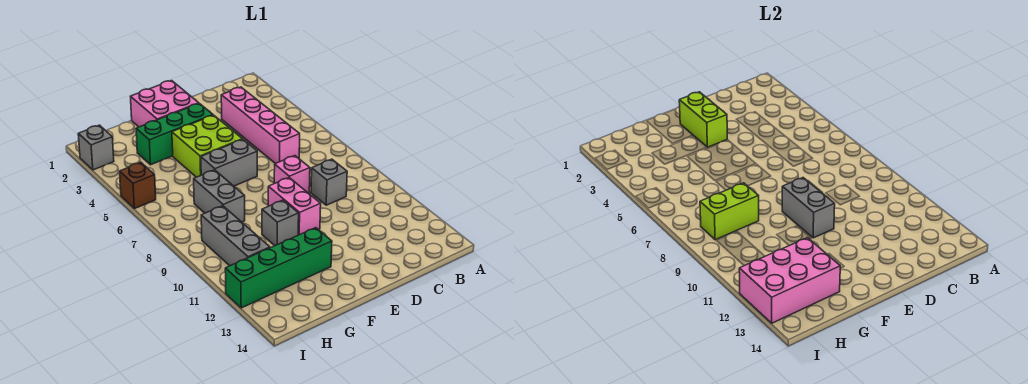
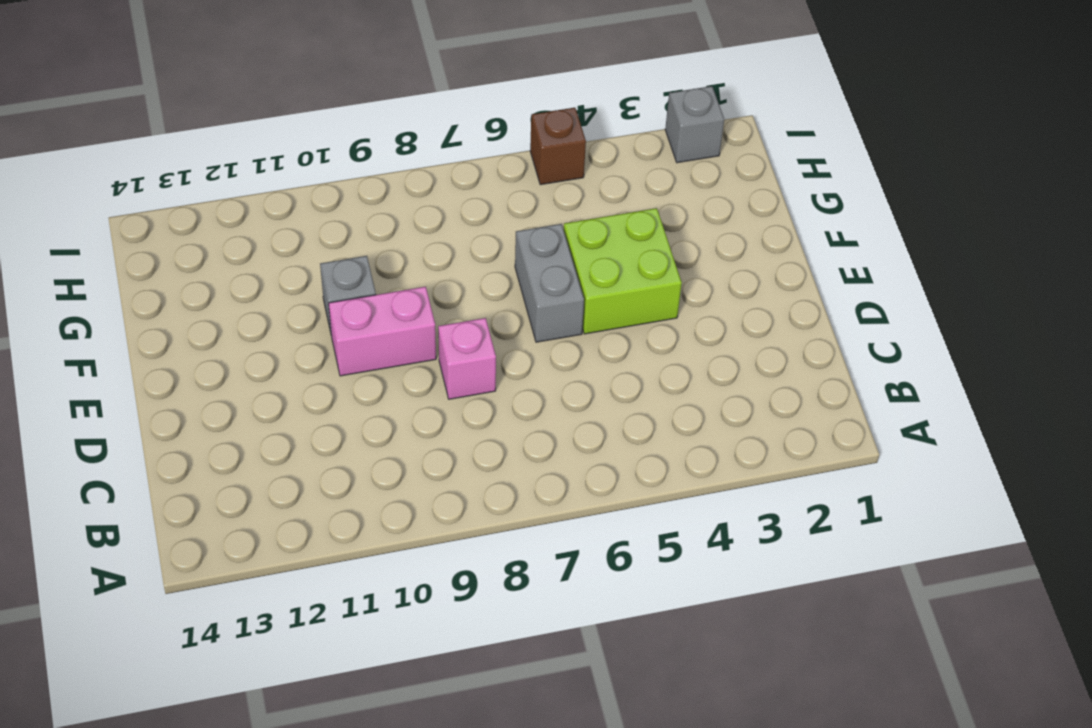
none -> pink brick C3:C6 level 1
none -> grey brick C9 level 1
none -> pink brick E1:F2 level 1

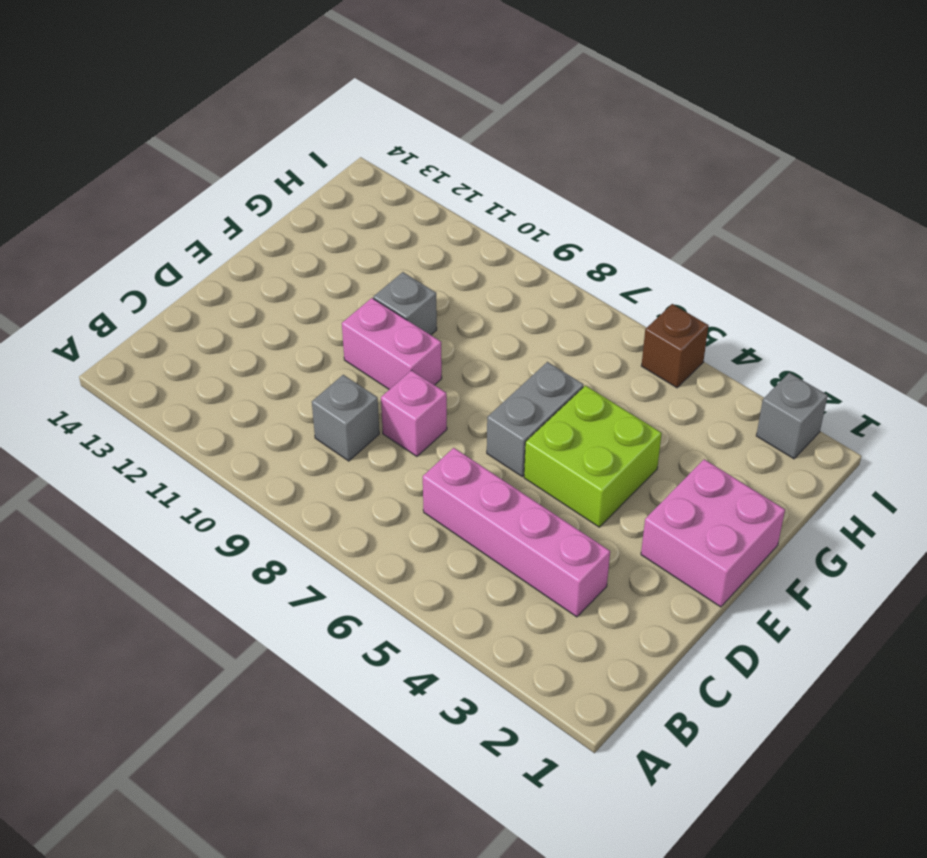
none -> green brick E3:G3 level 1
none -> green brick F12:I12 level 1
none -> grey brick G7:G8 level 1

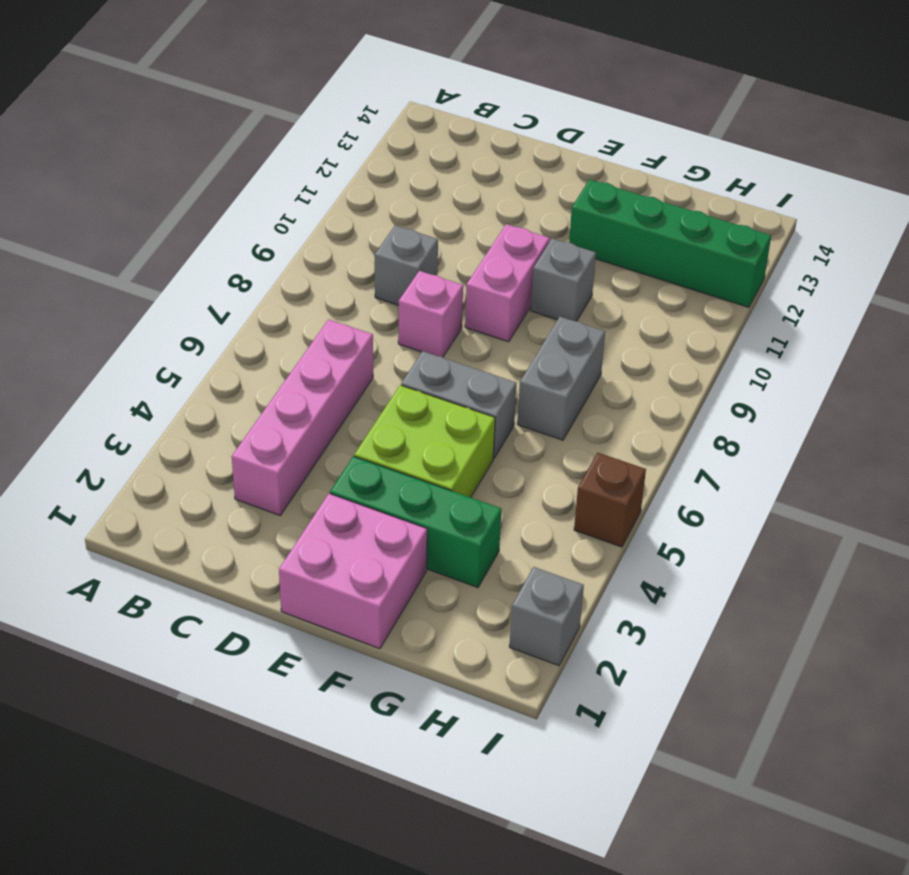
none -> grey brick H9:H11 level 1
none -> lime brick E2:E3 level 2
none -> grey brick E9:E10 level 2

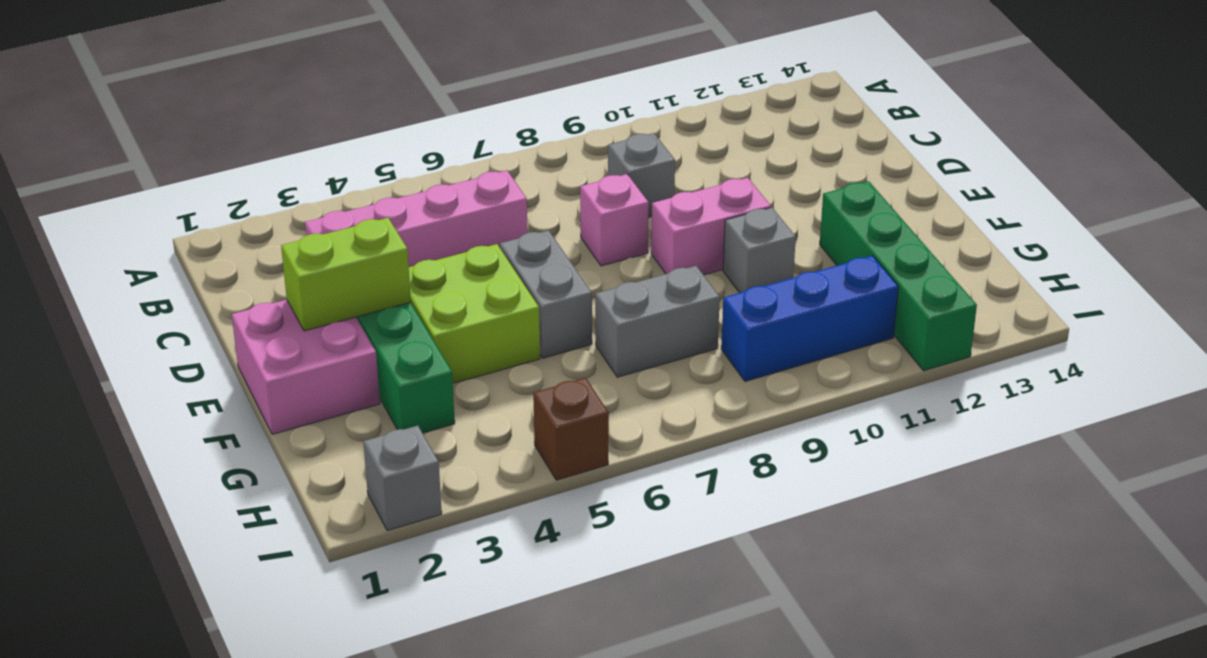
blue brick H9:H11 level 1 -> grey brick H9:H11 level 1
none -> grey brick E9:E10 level 2
none -> lime brick G8:H8 level 2
none -> pink brick G12:I13 level 2

